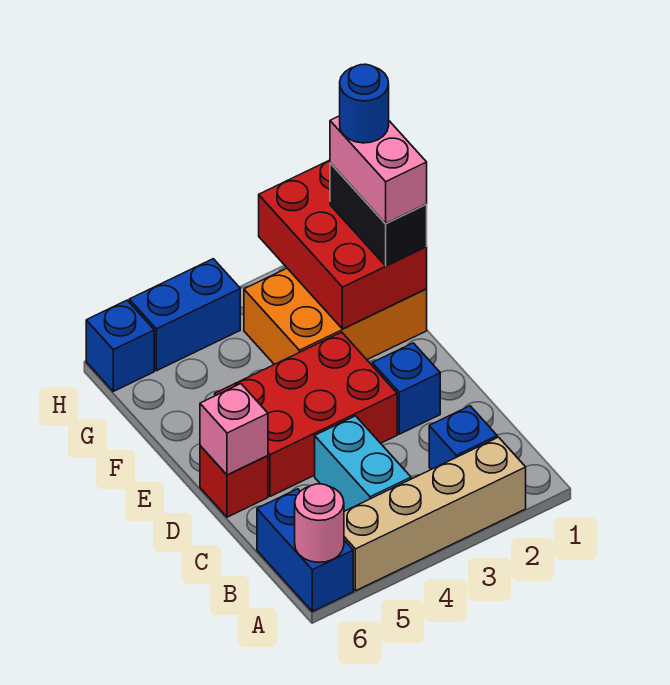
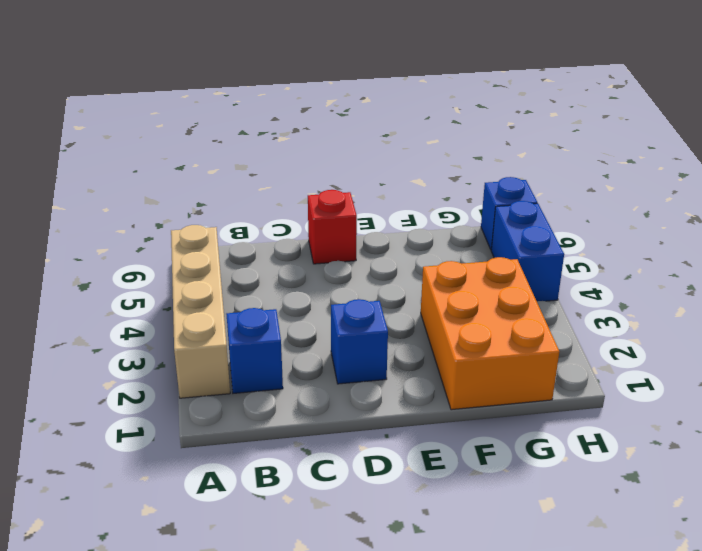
none -> blue brick A6:B6 level 1
none -> cyan brick B4:C4 level 1
none -> red brick D3:E5 level 1

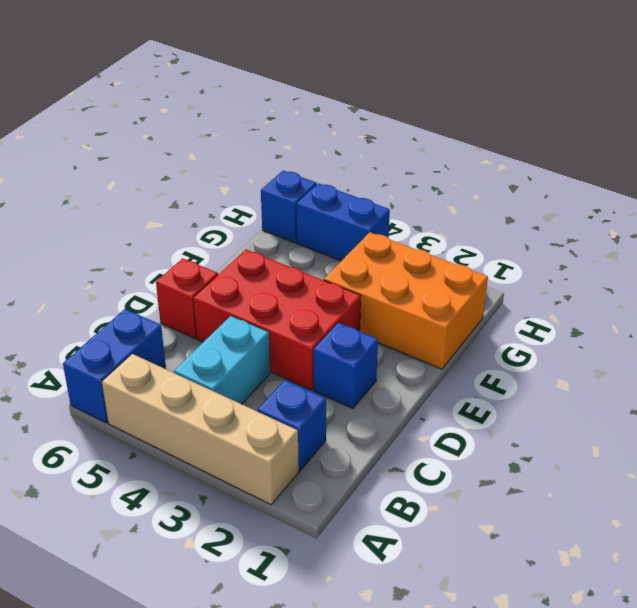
none -> pink round brick A6 level 2
none -> pink brick D6 level 2
none -> red brick F1:H2 level 2

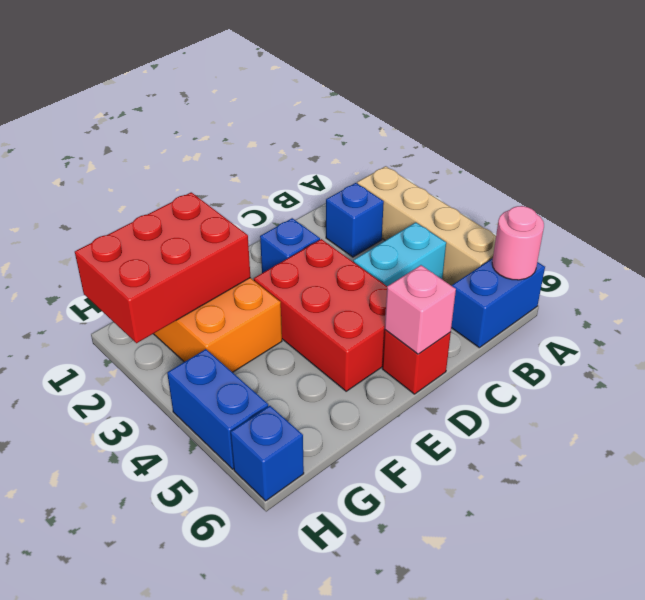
none -> black brick F1:G1 level 3
none -> pink brick F1:G1 level 4
none -> blue round brick G1 level 5

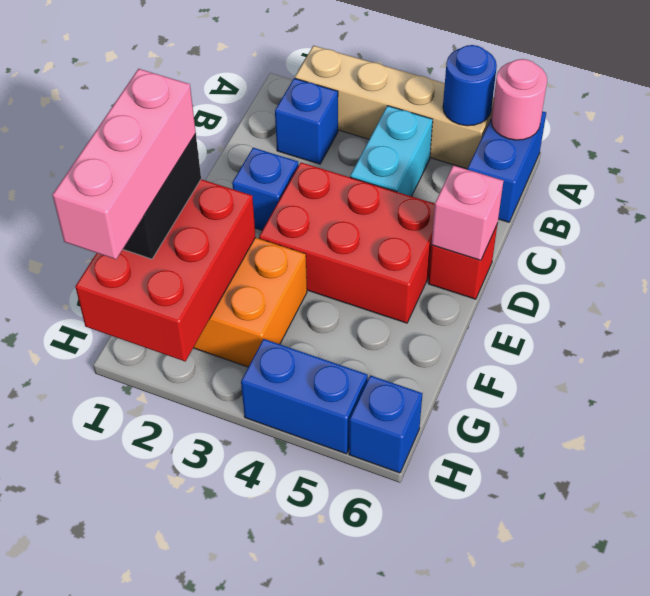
blue round brick A5 level 2 -> blue round brick G1 level 5
pink brick F1:H1 level 4 -> pink brick F1:G1 level 4

